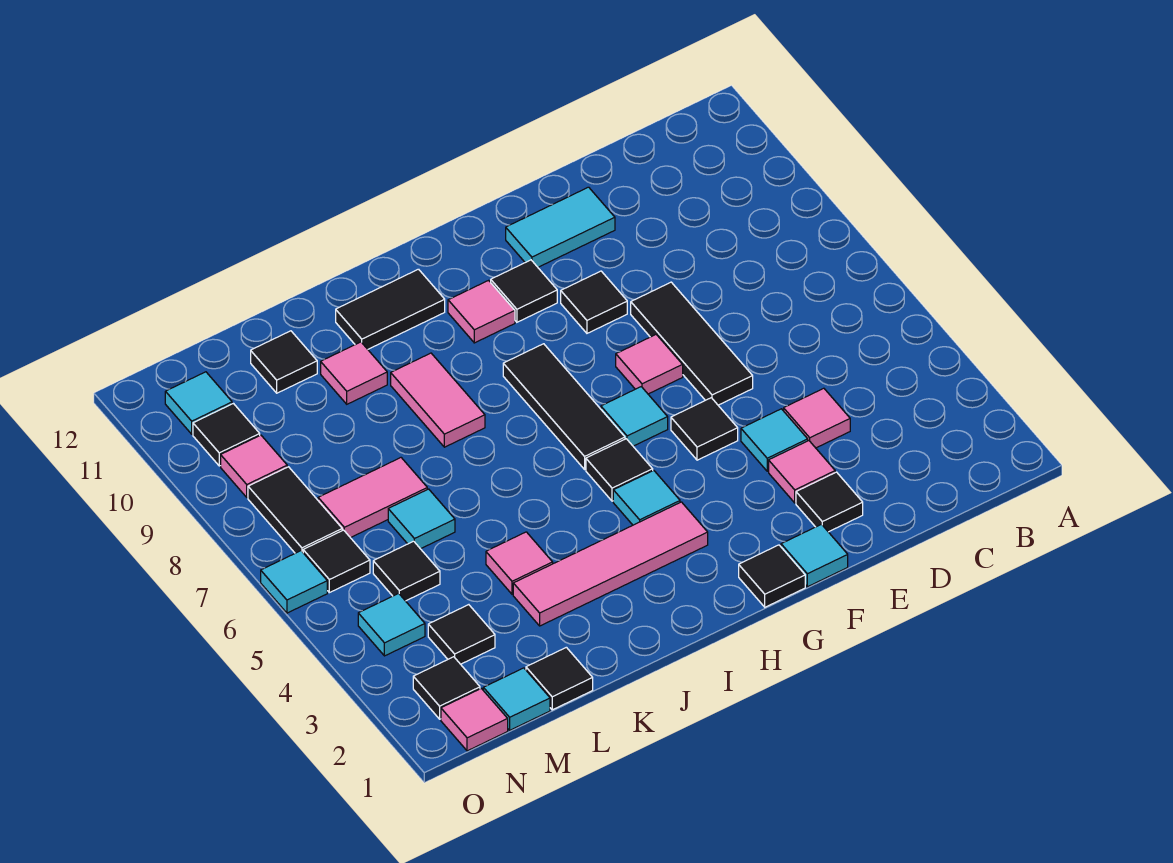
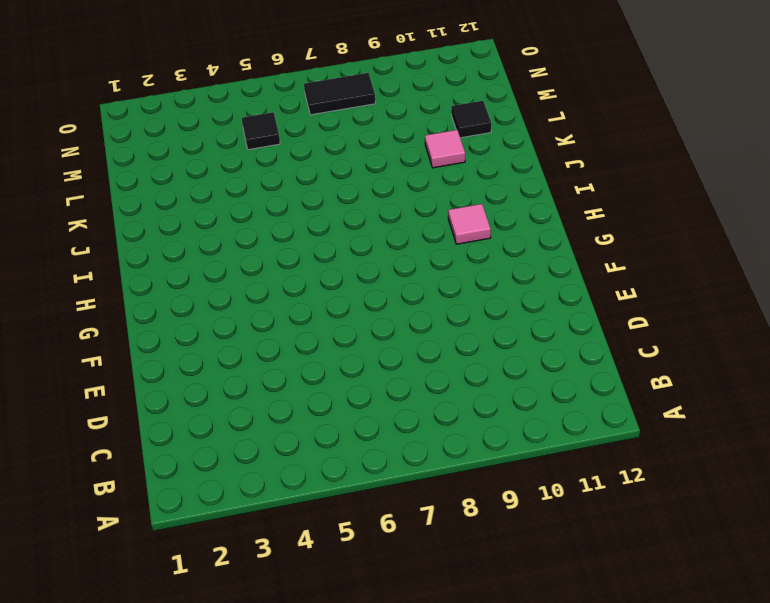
none -> pink tile D4 level 1
none -> black tile E2 level 1
none -> pink tile E3 level 1
none -> cyan tile E4 level 1

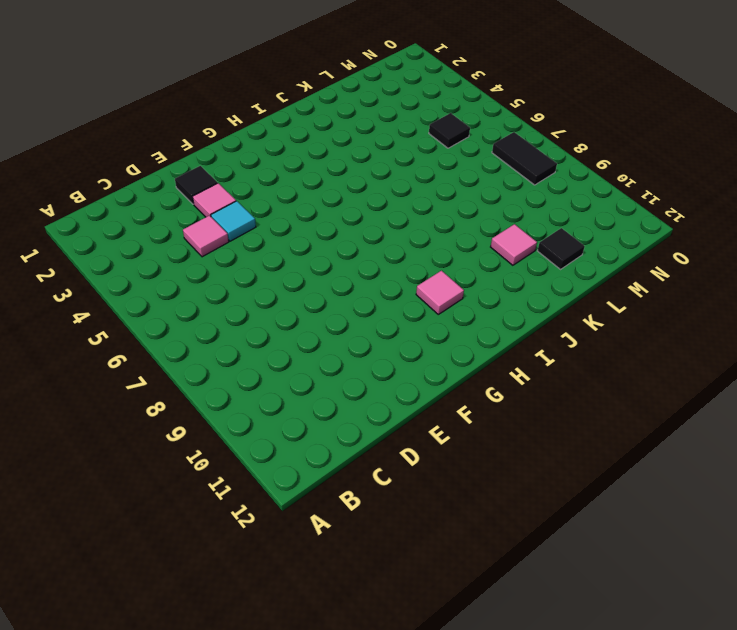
none -> black tile E6:E8 level 1
none -> cyan tile E11:F11 level 1
none -> cyan tile F1 level 1
none -> black tile F5 level 1

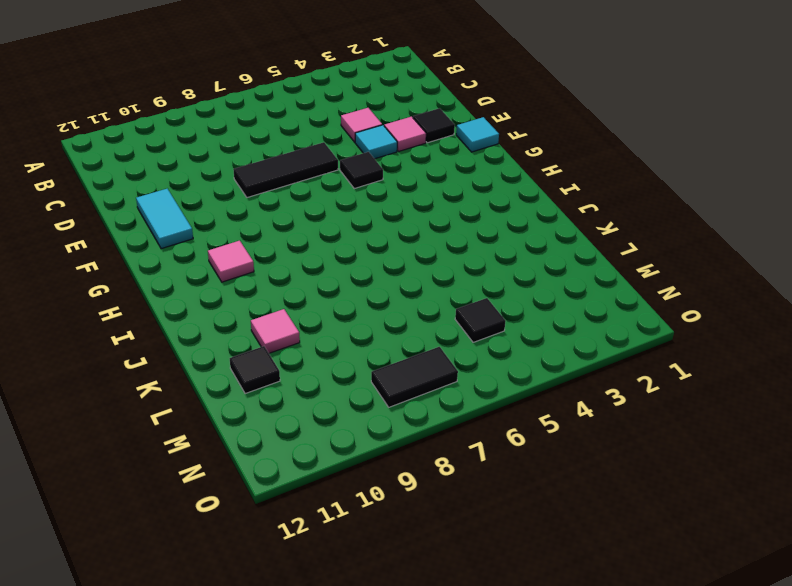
none -> pink tile F7 level 1
none -> black tile F9 level 1
none -> black tile G1 level 1
none -> cyan tile G6 level 1

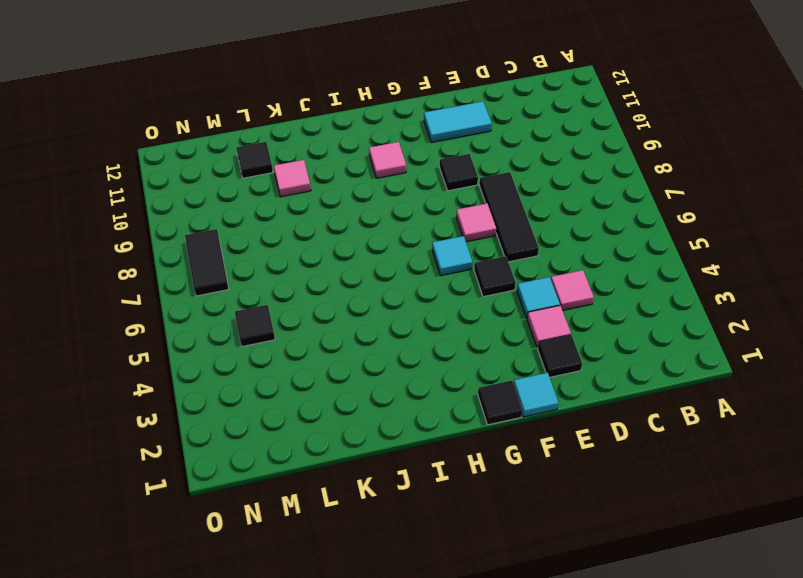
none -> black tile G10 level 1
none -> pink tile H3:K3 level 1
none -> cyan tile H4 level 1
none -> black tile H5 level 1

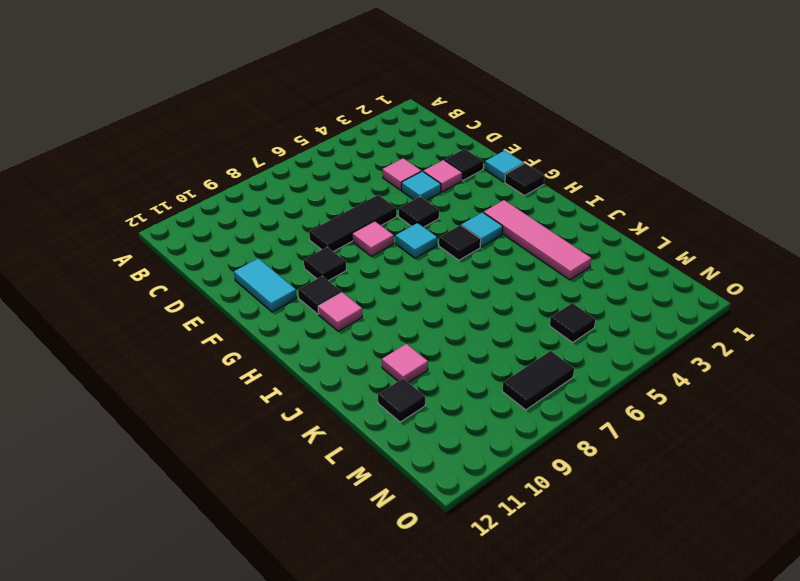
none -> black tile H6:H8 level 1
none -> black tile I11:J11 level 1
none -> pink tile J8:J9 level 1
none -> pink tile K4 level 1

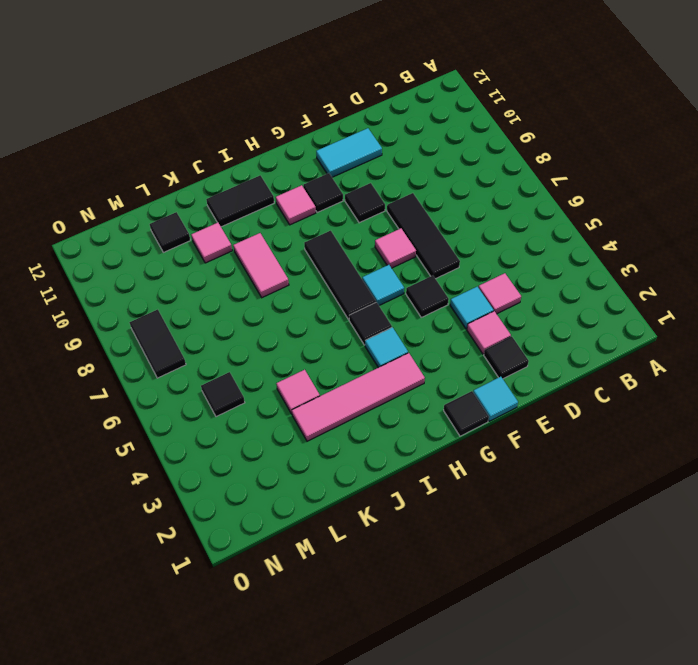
none -> black tile L1 level 1
none -> cyan tile L6 level 1
none -> pink tile L7:M7 level 1
none -> cyan tile M1 level 1

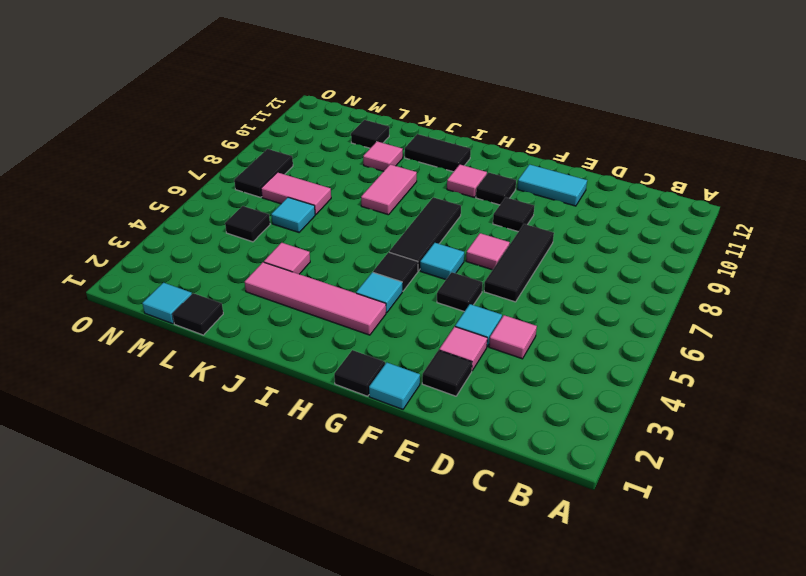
none -> black tile M3 level 1
none -> pink tile N1 level 1
none -> black tile N2 level 1
none -> cyan tile N4 level 1

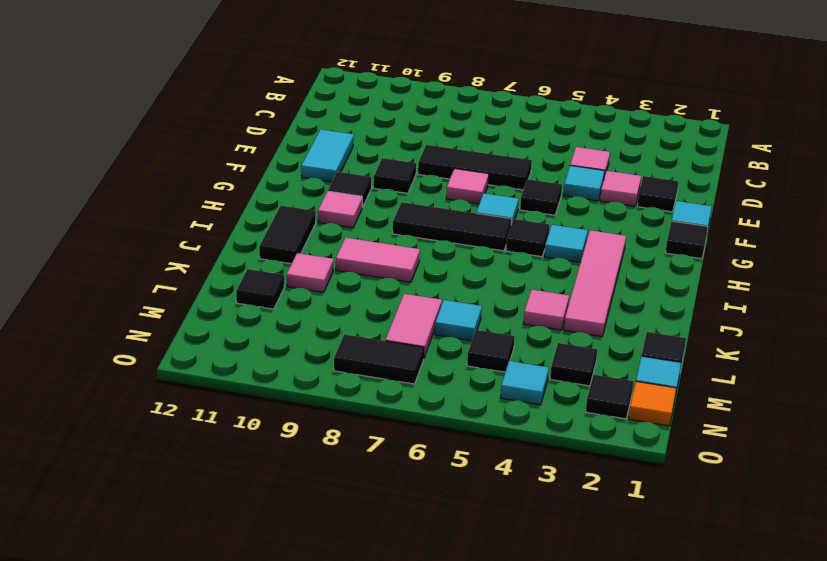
orange tile N1 level 1 -> pink tile N1 level 1
none -> black tile N6 level 1
none -> pink tile N9 level 1
none -> black tile N10 level 1
none -> cyan tile N11 level 1

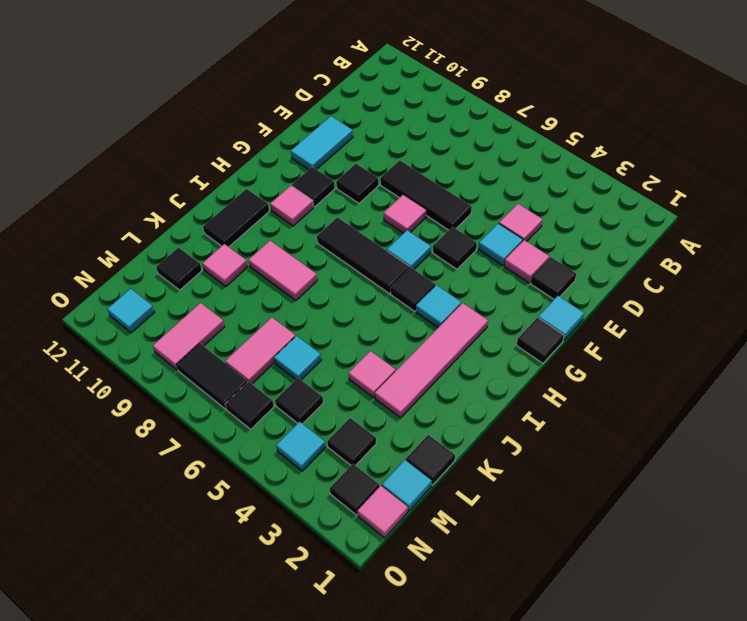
pink tile M9:N9 level 1 -> pink tile N9 level 1
none -> black tile N10 level 1
none -> cyan tile O6 level 1

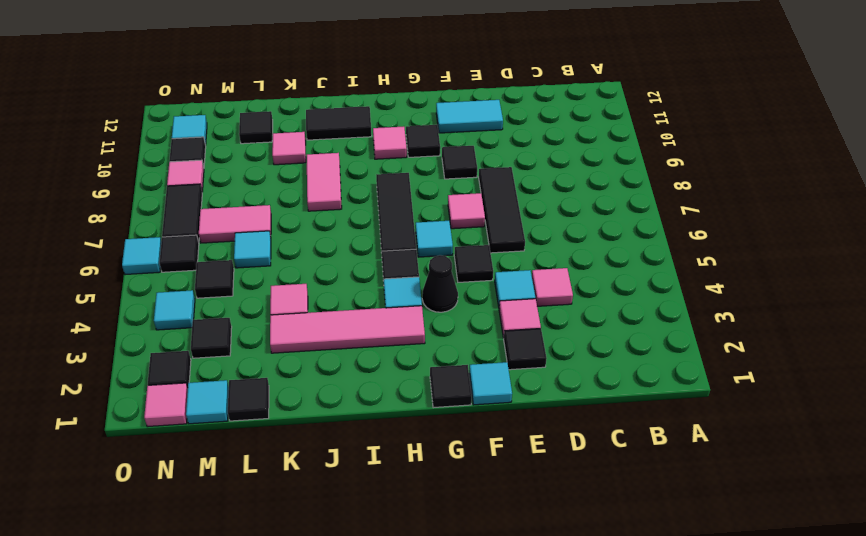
black cone G4 level 1 -> none

